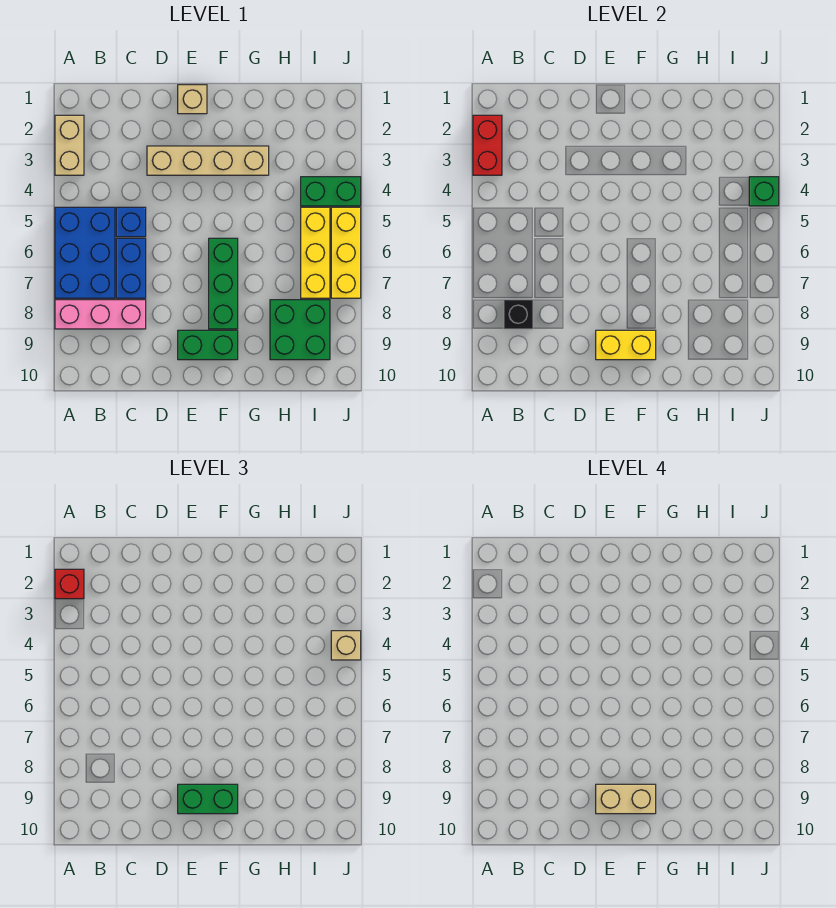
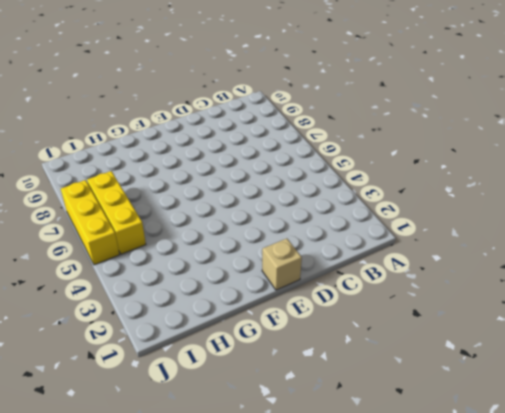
none -> tan brick A2:A3 level 1
none -> blue brick A5:B7 level 1
none -> pink brick A8:C8 level 1

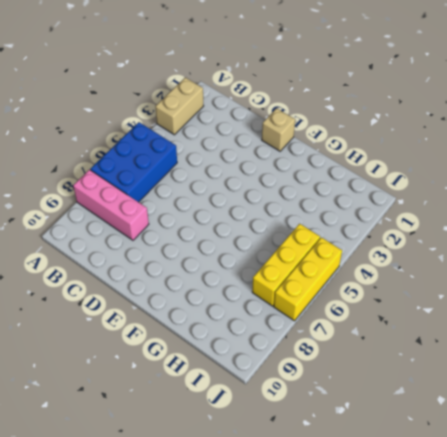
none -> blue brick C5 level 1
none -> blue brick C6:C7 level 1
none -> tan brick D3:G3 level 1

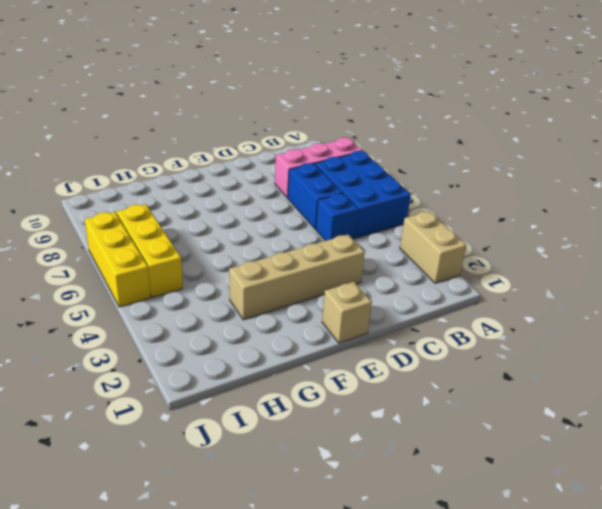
none -> green brick E9:F9 level 1
none -> green brick F6:F8 level 1
none -> green brick H8:I9 level 1

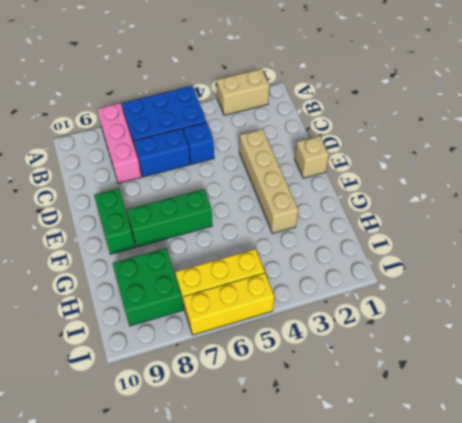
none -> green brick I4:J4 level 1
none -> red brick A2:A3 level 2
none -> black brick B8 level 2

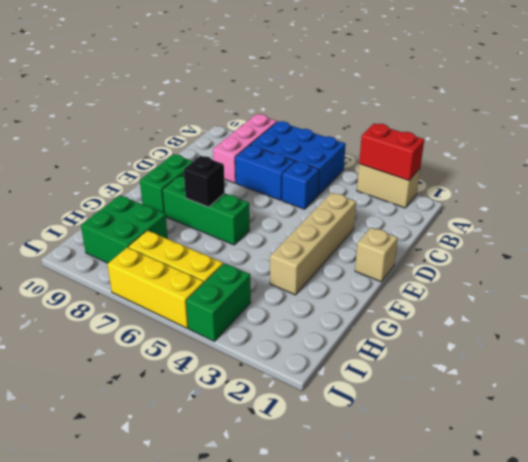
black brick F7 level 2 -> black brick B8 level 2
none -> yellow brick E9:F9 level 2
none -> green brick J4 level 2
none -> red brick A2 level 3

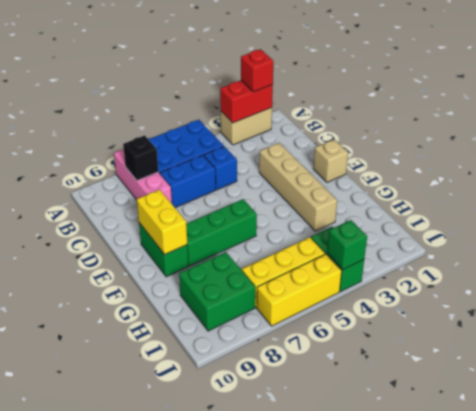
none -> green brick E9:F9 level 3
none -> tan brick J4 level 3
none -> tan brick E9:F9 level 4

